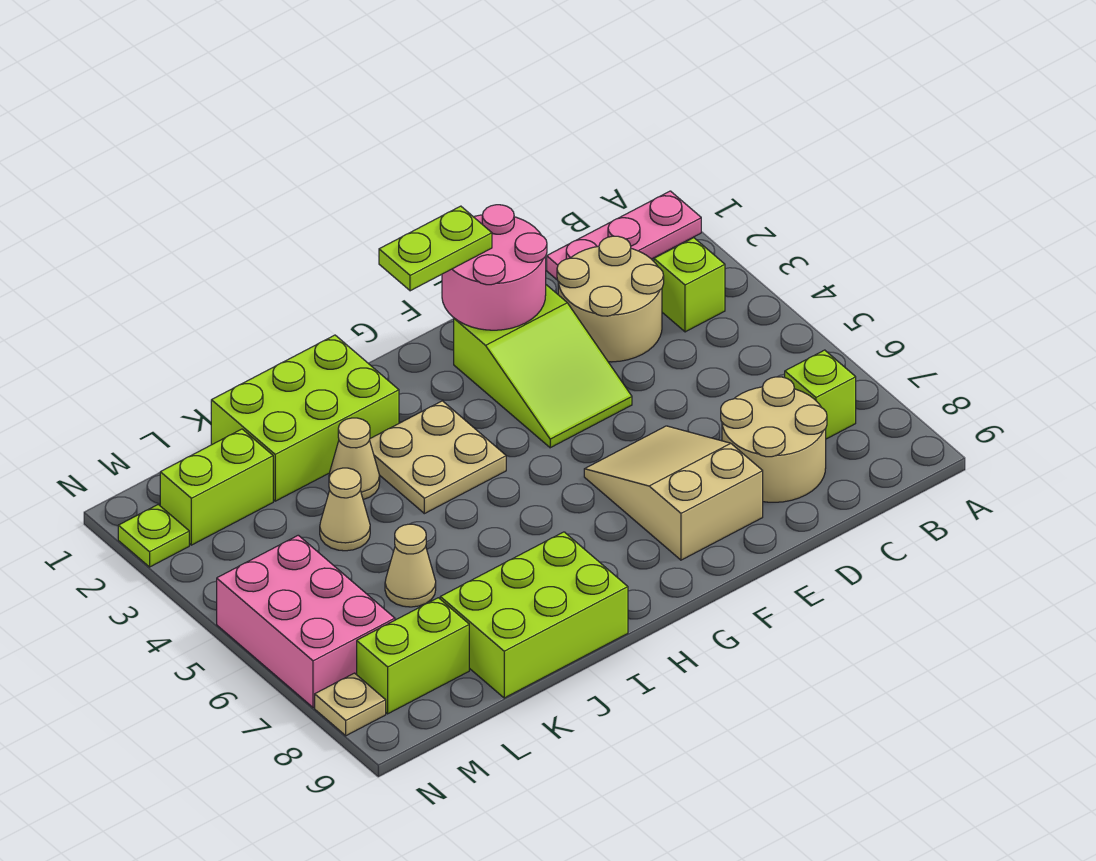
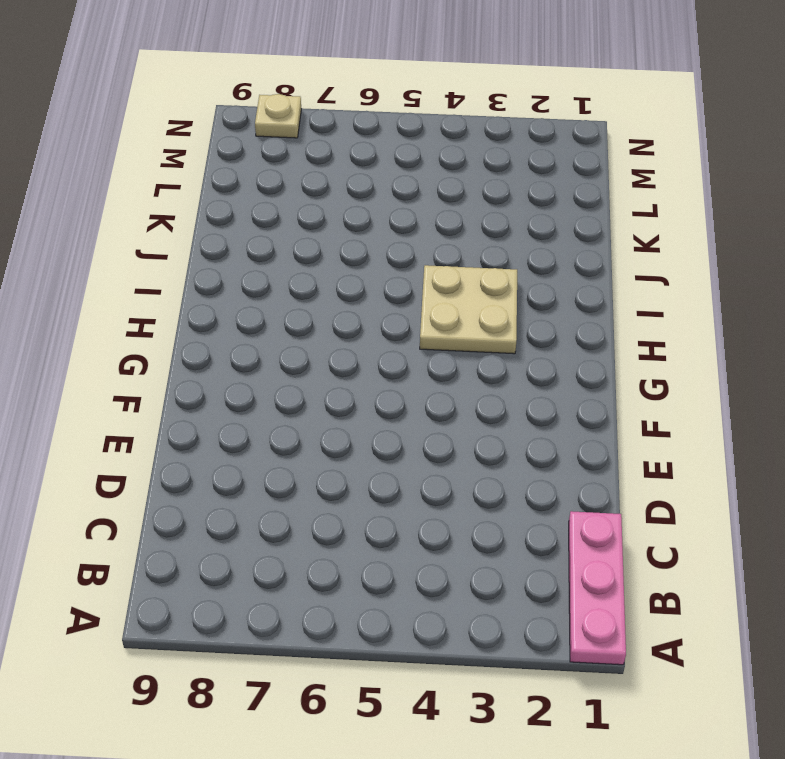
none -> lime brick B3 level 1
none -> lime brick B7 level 1
none -> tan round brick C2:D3 level 1

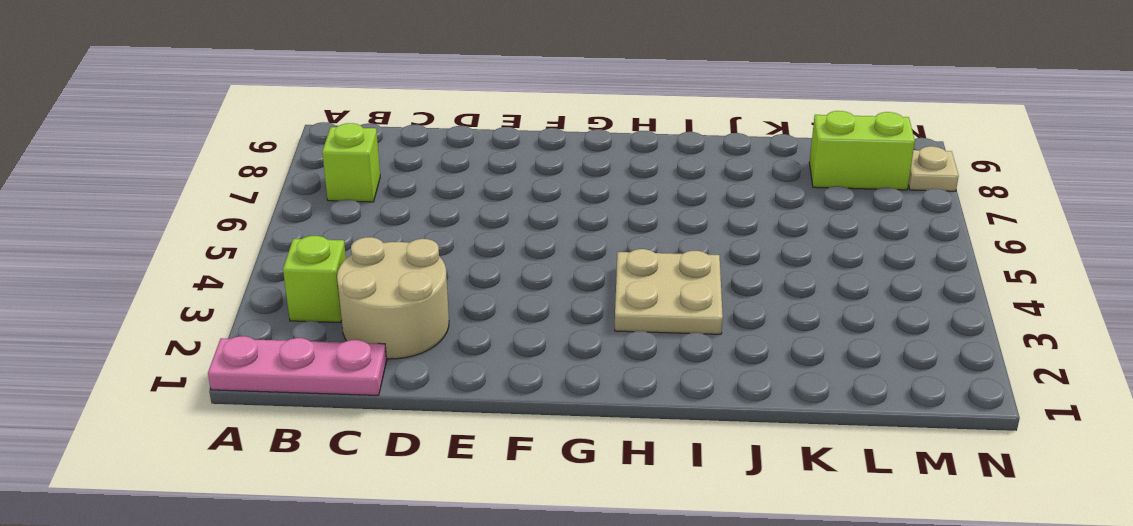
none -> tan round brick C7:D8 level 1
none -> lime slope E2:F4 level 1 top 2
none -> tan slope E6:F8 level 1 top 8

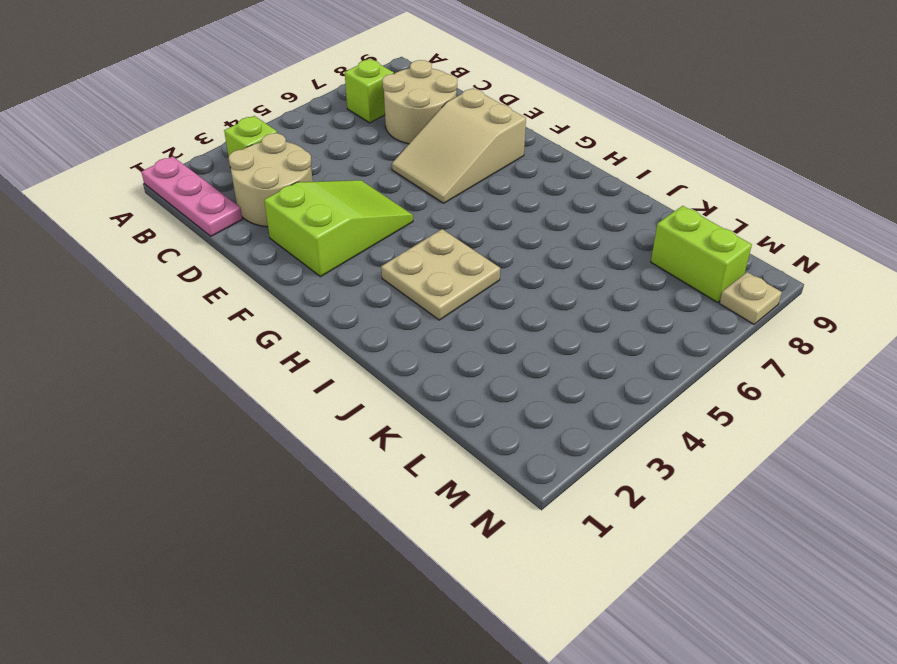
none -> lime brick I1:K2 level 1
none -> lime brick I8:K9 level 1
none -> tan cone J3 level 1

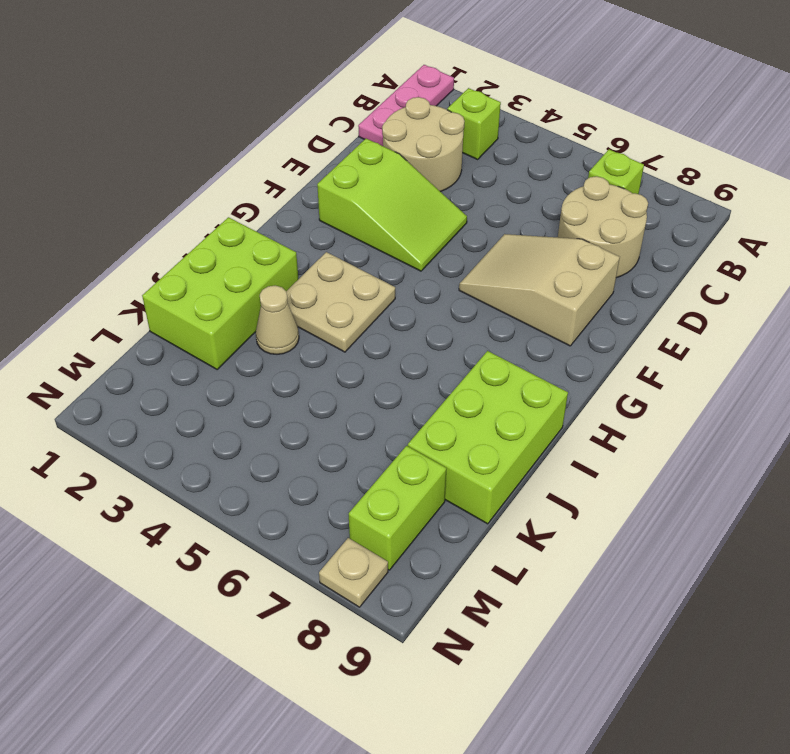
none -> tan cone K4 level 1
none -> tan cone K6 level 1
none -> lime brick L2:M2 level 1

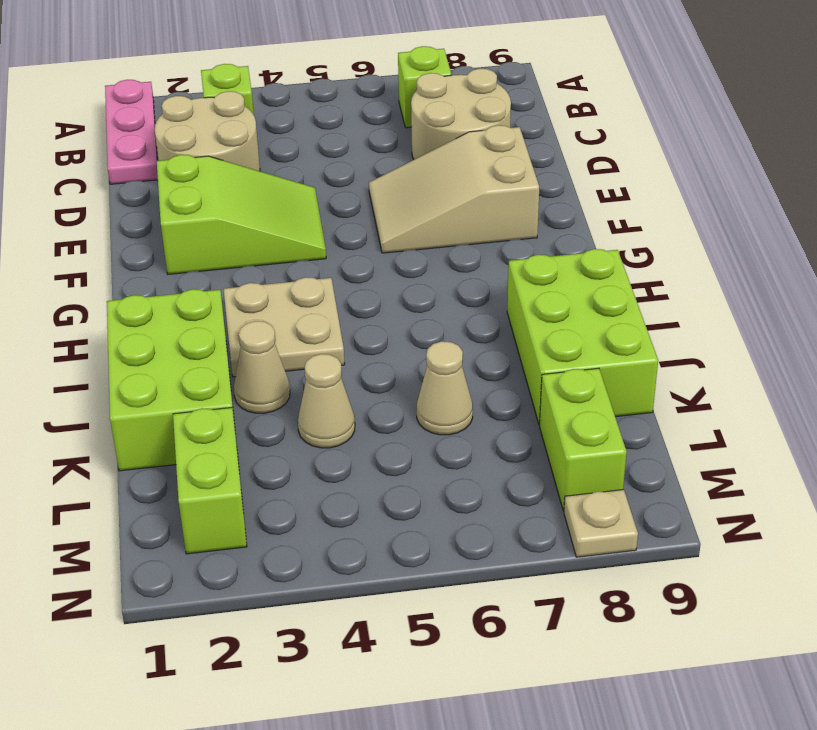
none -> pink brick M5:N7 level 1
none -> lime plate N2 level 1
none -> pink round brick E1:F2 level 2

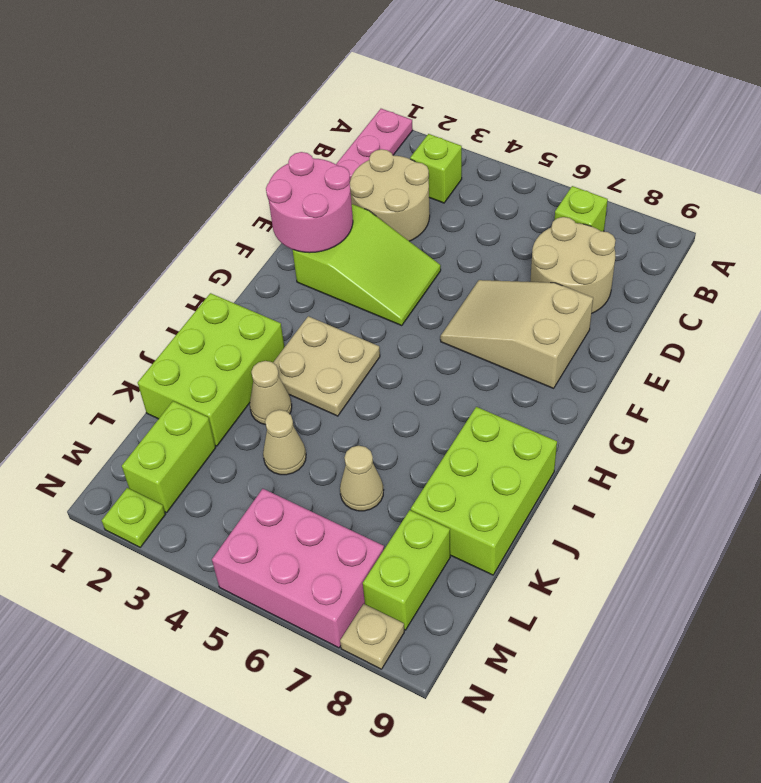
none -> lime plate F1:G1 level 3

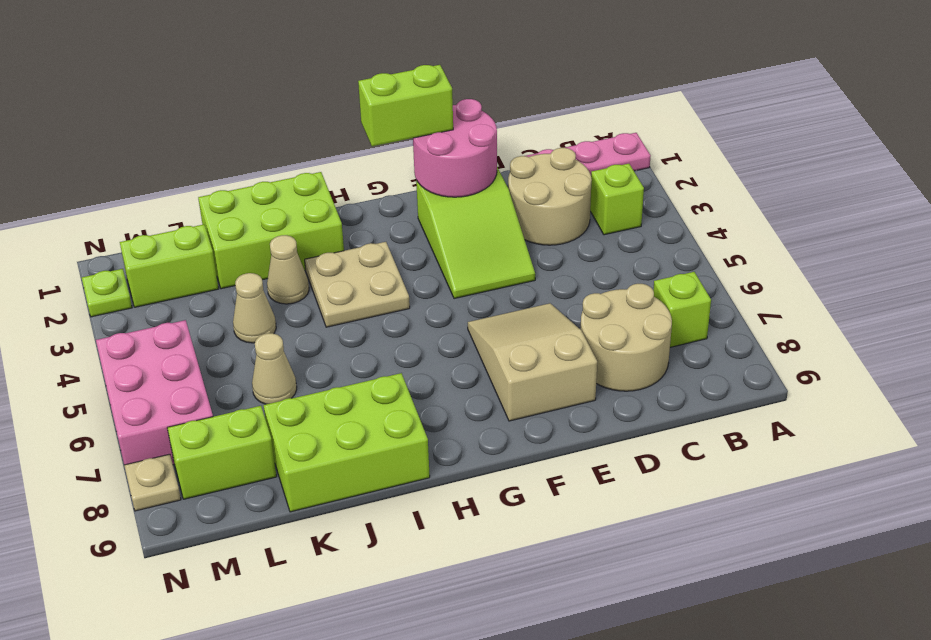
lime brick F1:G1 level 3 -> lime plate F1:G1 level 3

